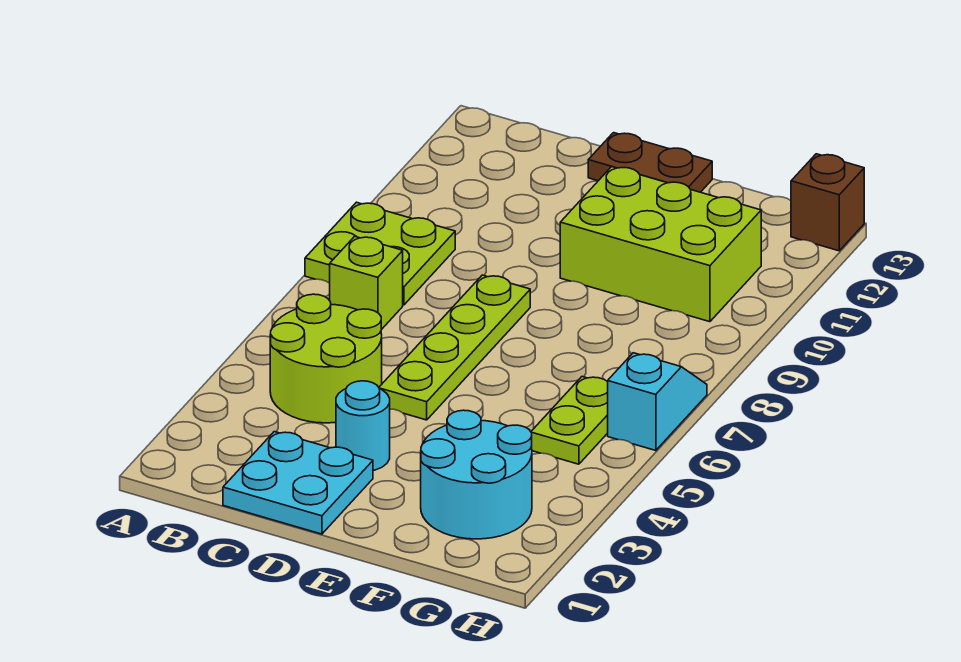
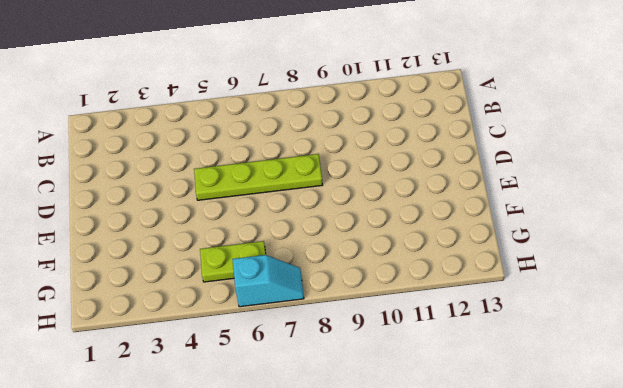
none -> lime plate A8:B9 level 1
none -> lime round brick B4:C5 level 1
none -> lime brick B7 level 1

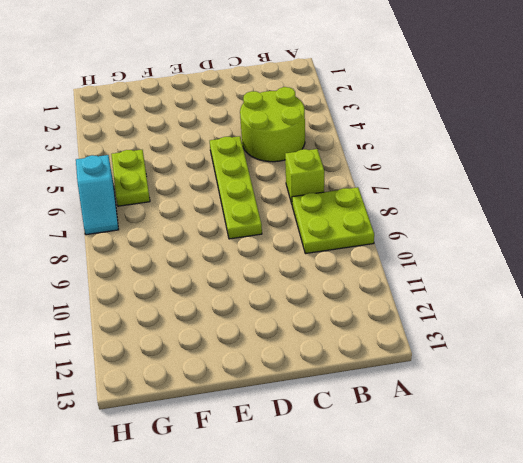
none -> cyan plate C1:D2 level 1
none -> cyan round brick D3 level 1
none -> brown plate D13:E13 level 1

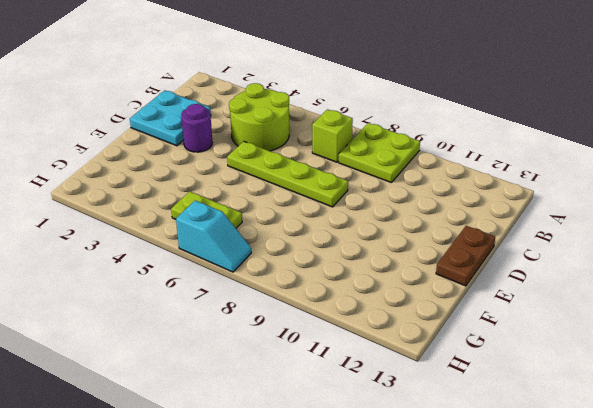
purple round brick D3 level 1 -> cyan round brick D3 level 1
none -> lime brick E10:G11 level 1
none -> cyan round brick F2:G3 level 1
none -> brown brick H13 level 1

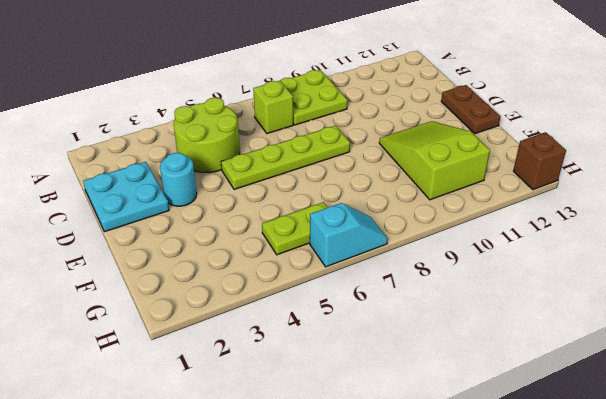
lime slope E10:G11 level 1 top G -> lime brick E10:G11 level 1
none -> cyan round brick F2:G3 level 1

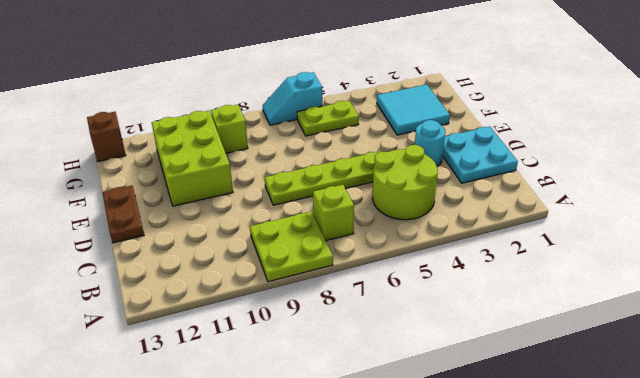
cyan tile F2:G3 level 1 -> cyan round brick F2:G3 level 1
lime brick G9 level 1 -> none

